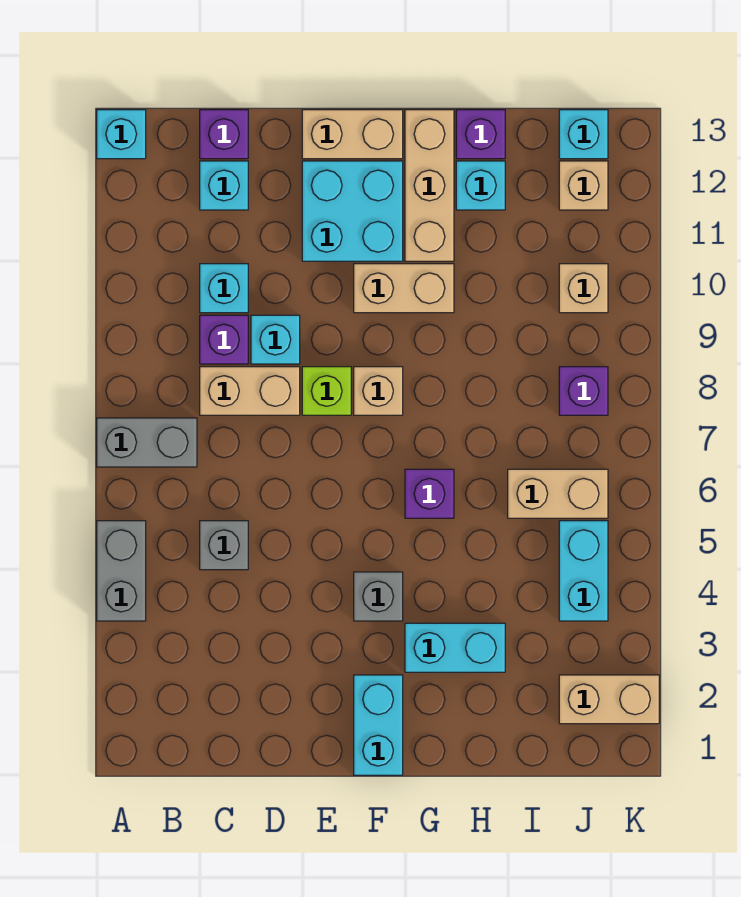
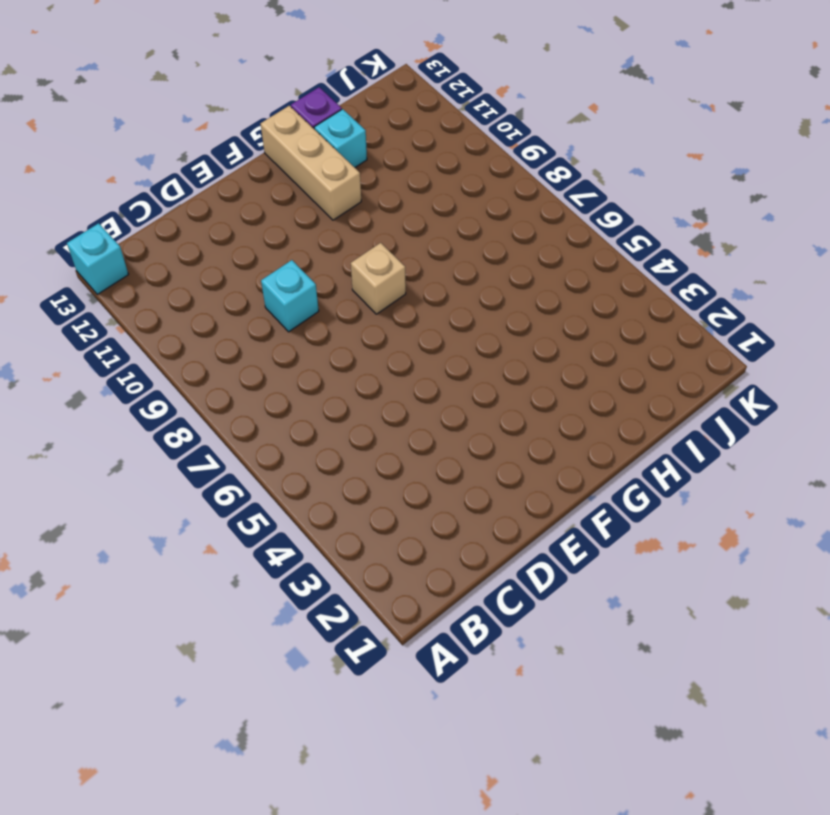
none -> grey brick A4:A5 level 1
none -> grey brick A7:B7 level 1
none -> grey brick C5 level 1

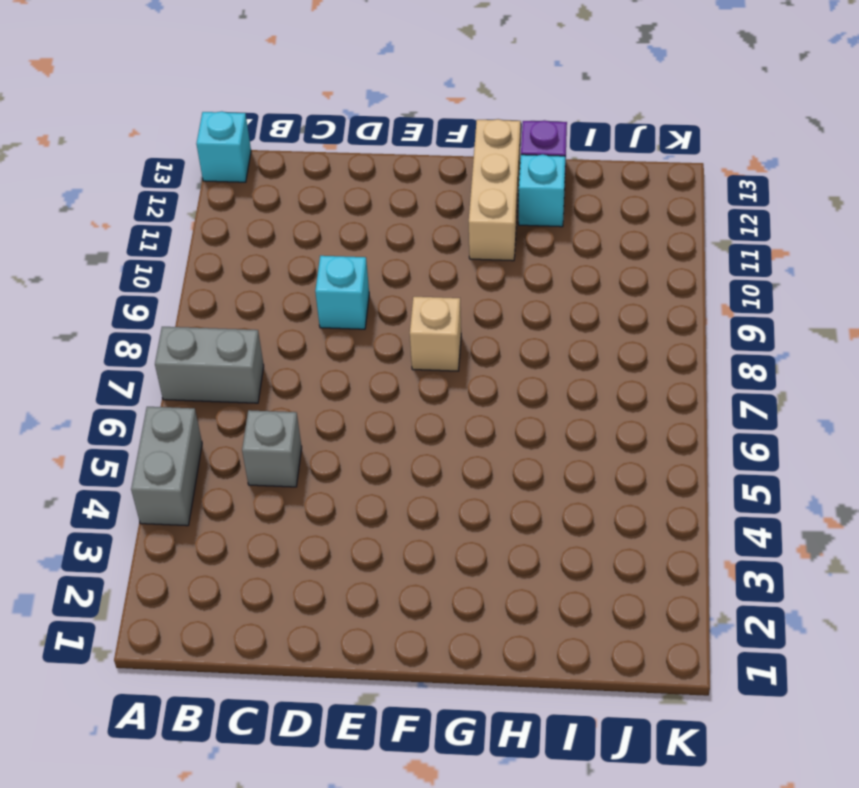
none -> tan brick C8:D8 level 1
none -> purple brick C9 level 1
none -> cyan brick C10 level 1

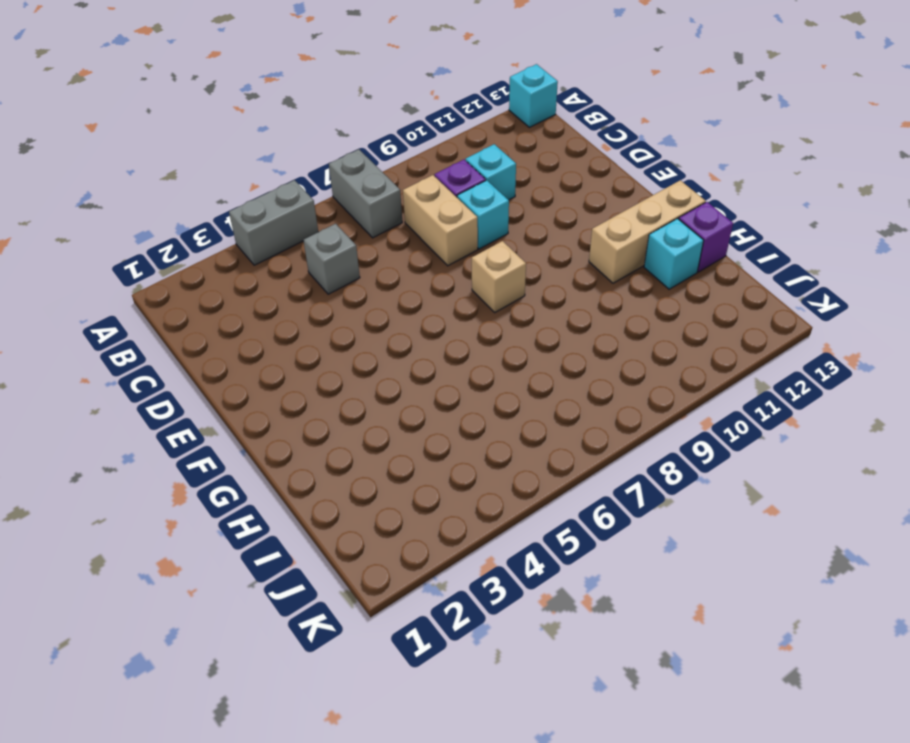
none -> cyan brick C12 level 1
none -> purple brick C13 level 1
none -> lime brick E8 level 1

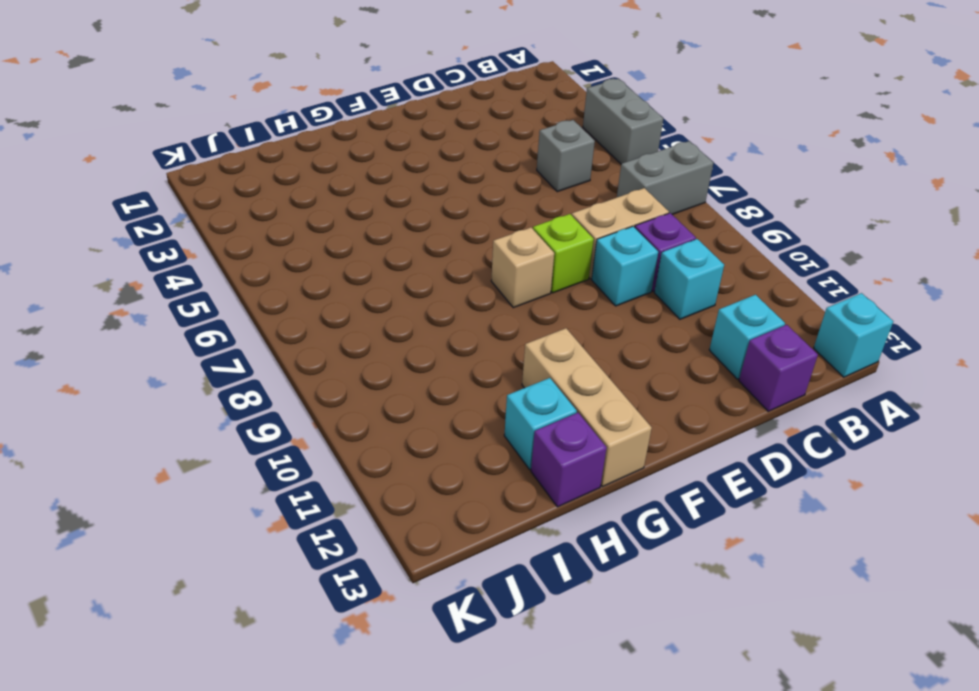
none -> cyan brick E11:F12 level 1
none -> tan brick E13:F13 level 1
none -> cyan brick F1:F2 level 1

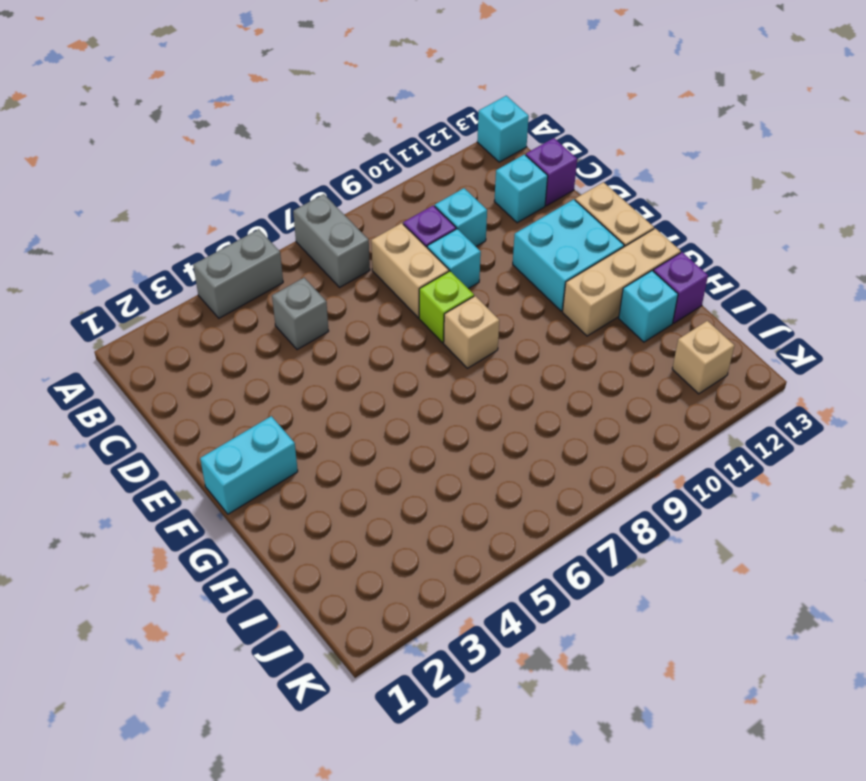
none -> grey brick F4 level 1
none -> tan brick F10:G10 level 1
none -> cyan brick G3:H3 level 1

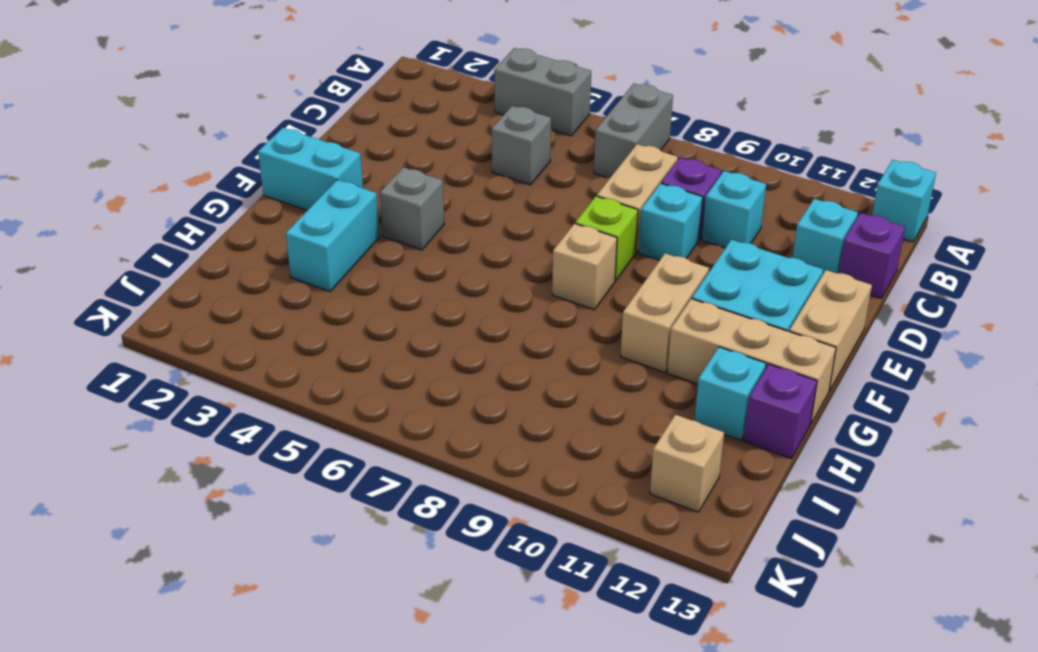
none -> purple brick G6 level 1
none -> tan brick I6:J6 level 1
none -> tan brick J2:K2 level 1

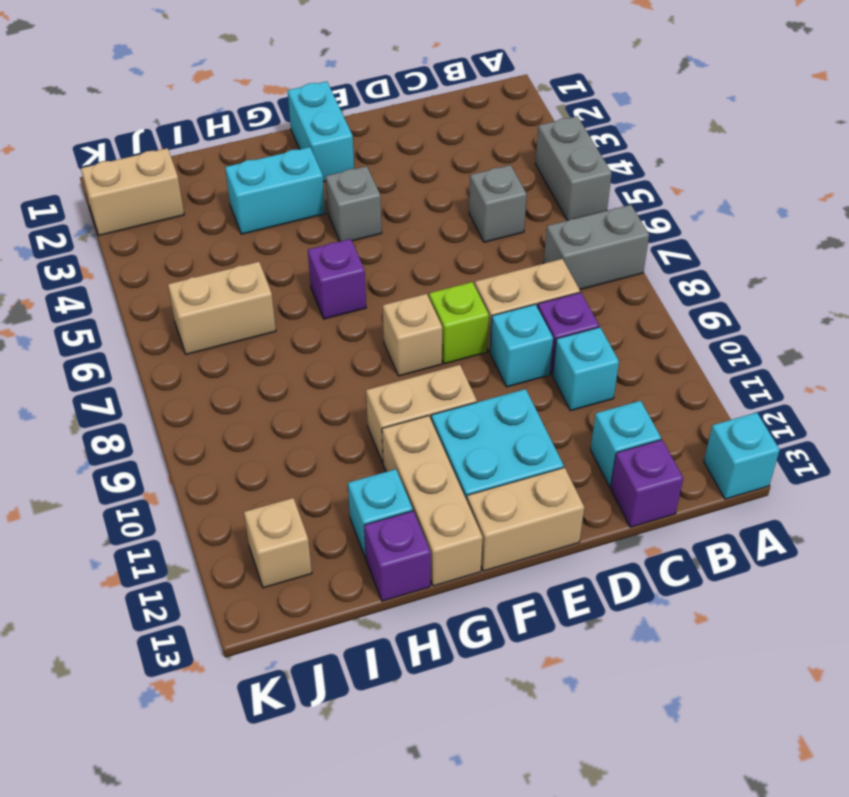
none -> cyan brick J4:J5 level 1
none -> purple brick J8 level 1
none -> tan brick J10 level 1

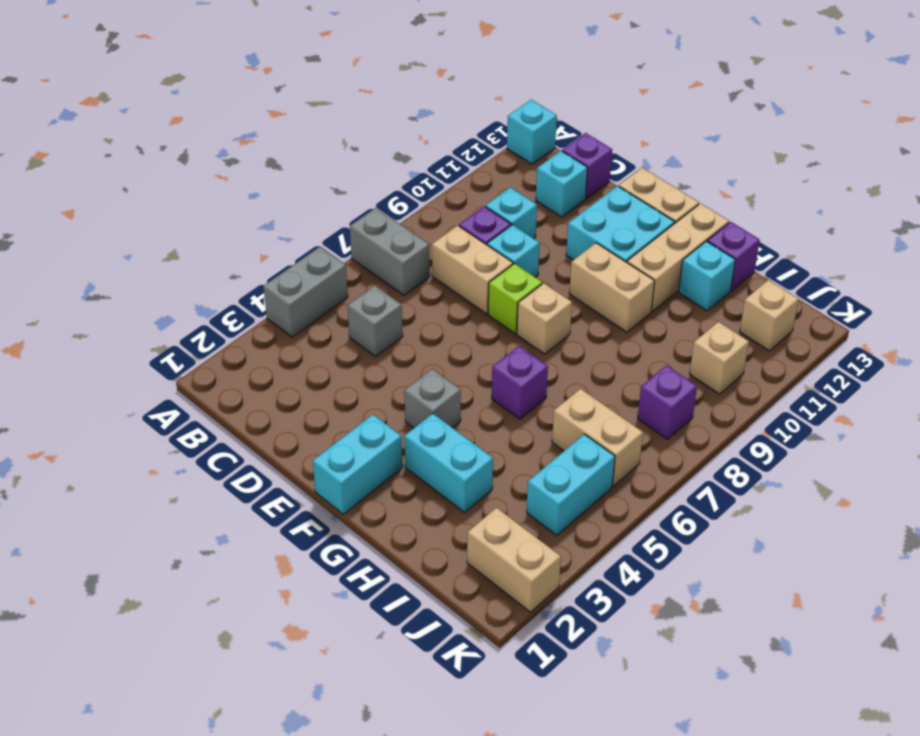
none -> cyan brick J13 level 1

